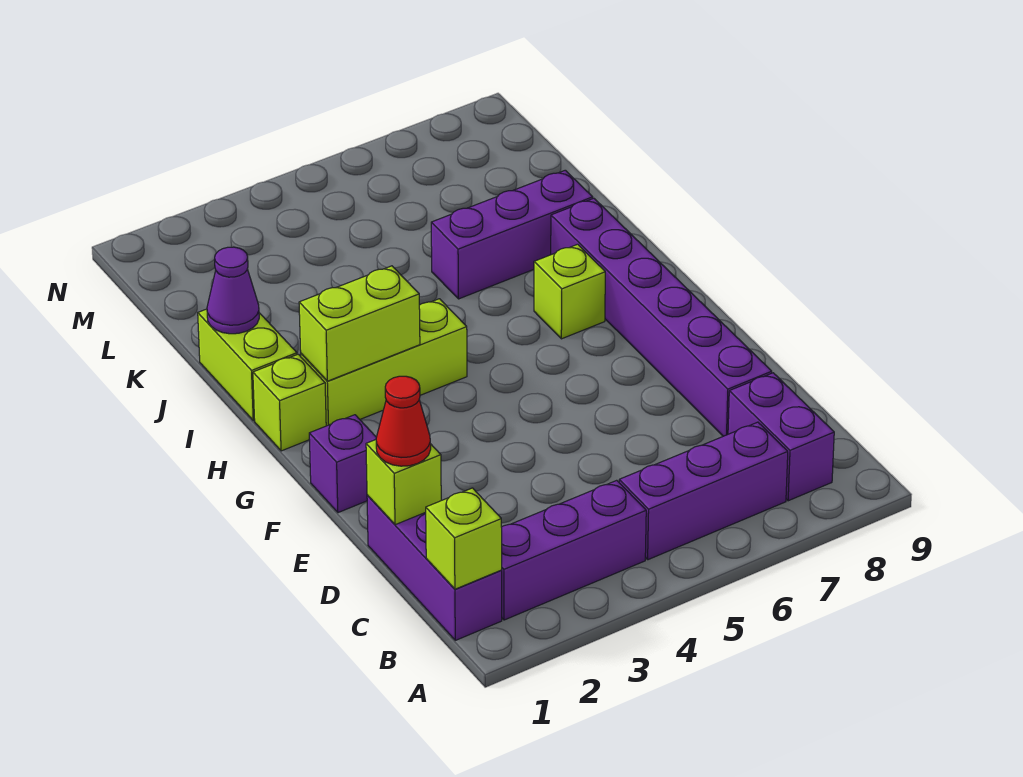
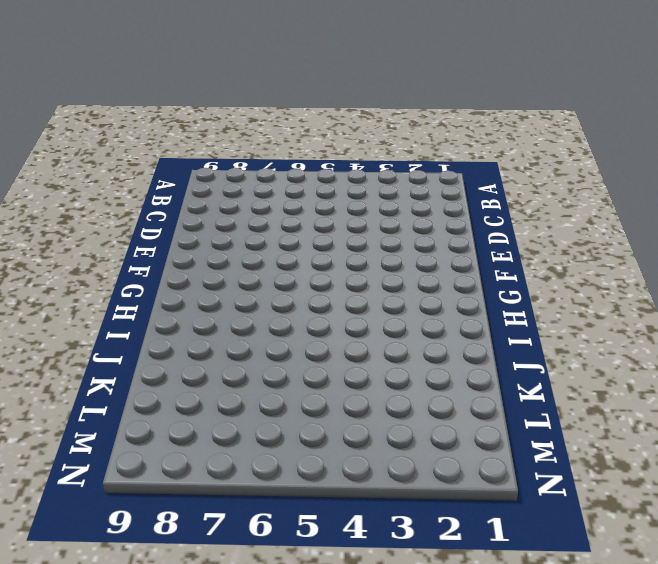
none -> purple brick B1:D1 level 1
none -> purple brick B2:B4 level 1
none -> purple brick B5:B7 level 1

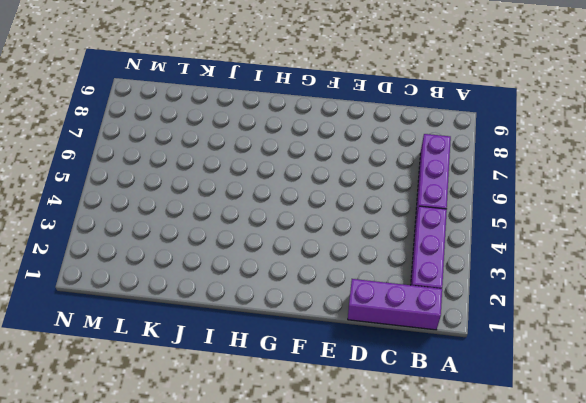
none -> purple brick B8:C8 level 1
none -> purple brick D8:I8 level 1
none -> purple brick F1 level 1

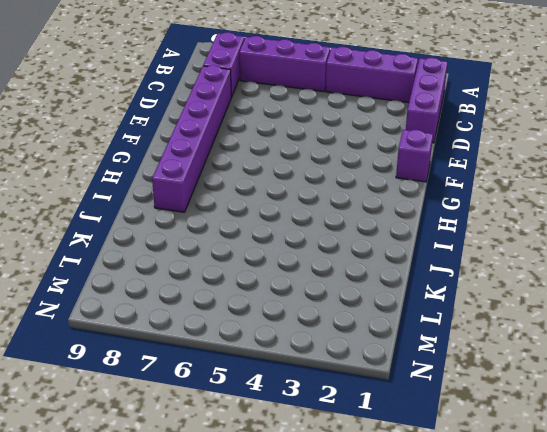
none -> lime brick H1 level 1
none -> lime brick H2:H4 level 1
none -> lime brick H7 level 1

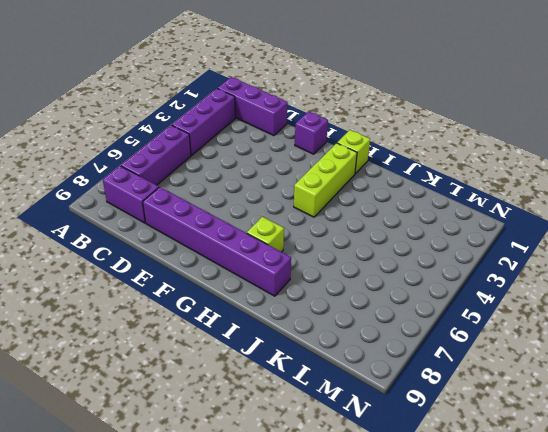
none -> lime brick I1:J1 level 1
none -> purple brick J6:J8 level 1
none -> lime brick B1 level 2

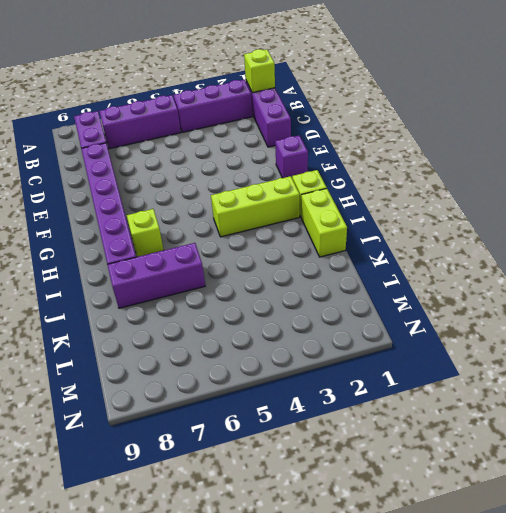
none -> lime brick D1 level 2
none -> lime brick H2:H3 level 2
none -> purple cone J1 level 2

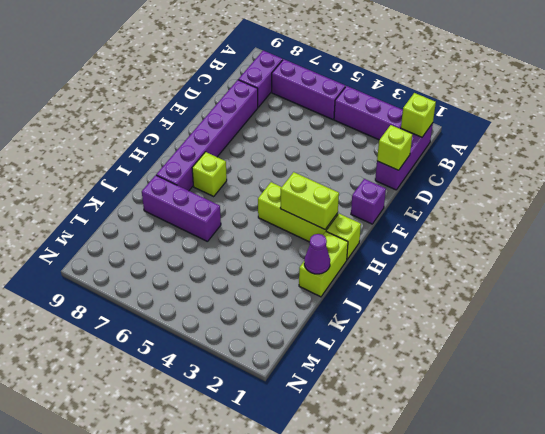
none -> red cone D1 level 3

